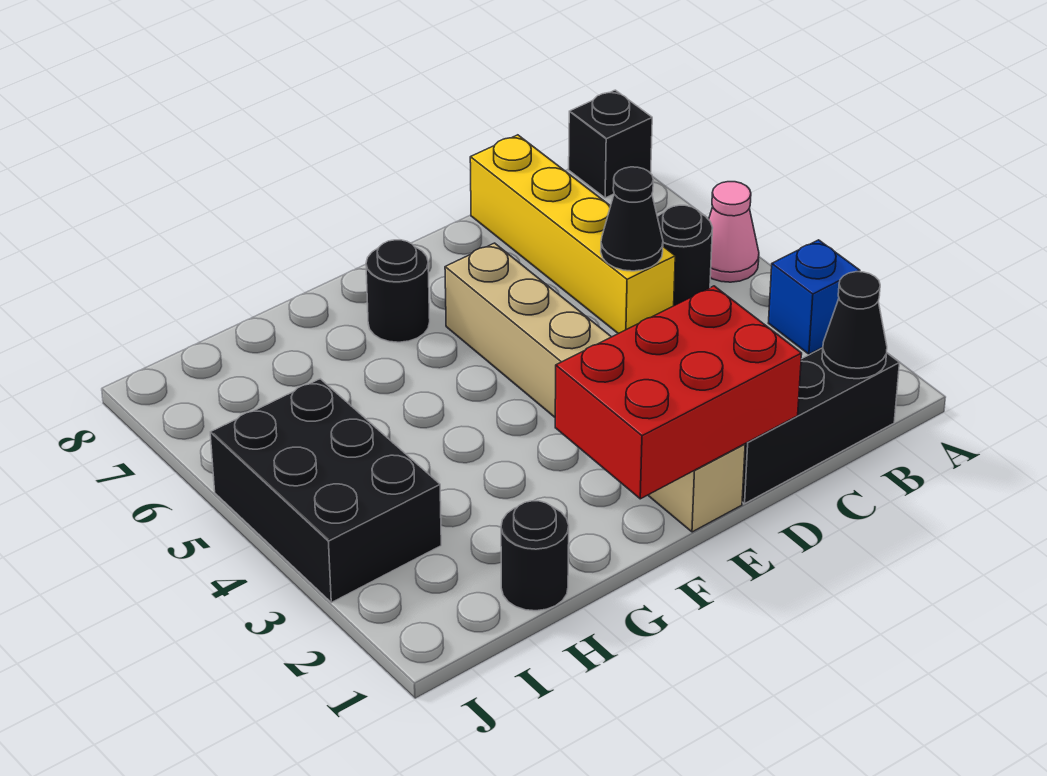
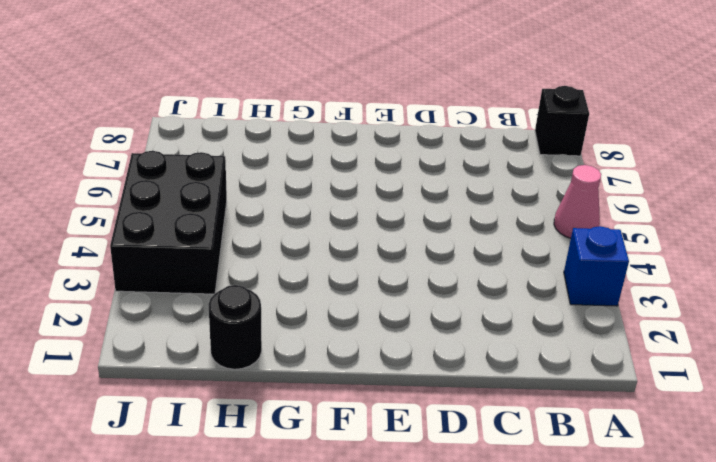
none -> black brick B1:D1 level 1
none -> black round brick B5 level 1
none -> yellow brick C5:C8 level 1

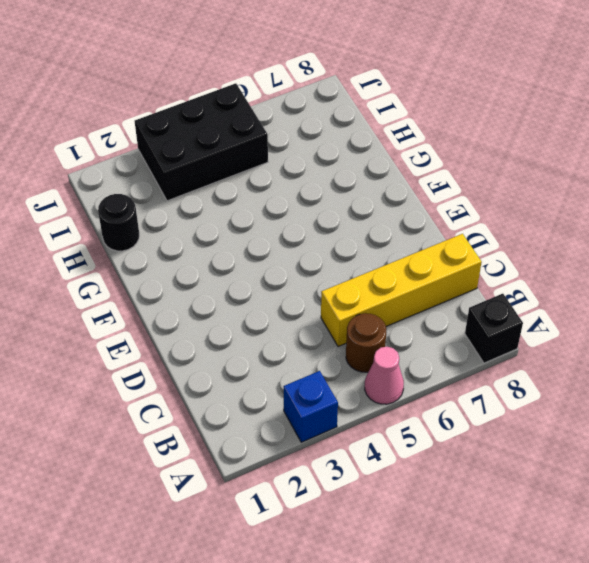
brown round brick B5 level 1 -> black round brick B5 level 1
none -> black brick B1:D1 level 1
none -> tan brick E1:E6 level 1
none -> black round brick F7 level 1

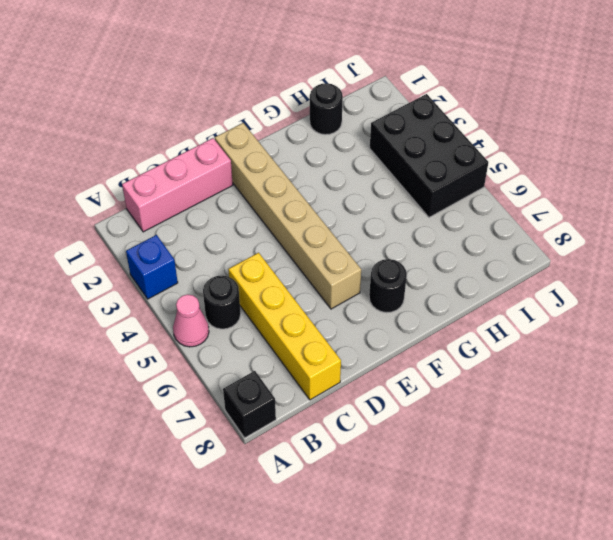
pink brick B1:D1 level 1 -> black brick B1:D1 level 1
none -> black cone B1 level 2
none -> black cone C5 level 2
none -> red brick D1:F2 level 2

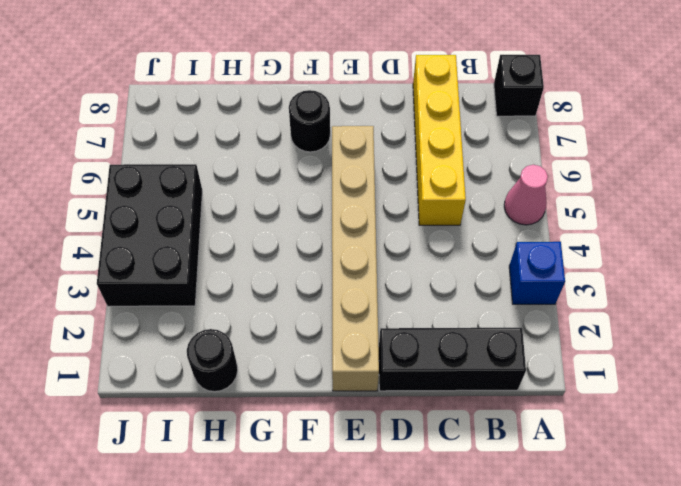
none -> black round brick B5 level 1
none -> black cone B1 level 2
none -> black cone C5 level 2

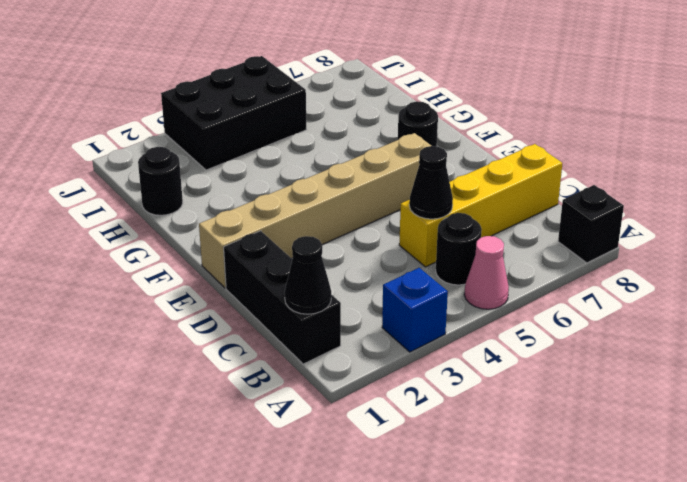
none -> red brick D1:F2 level 2

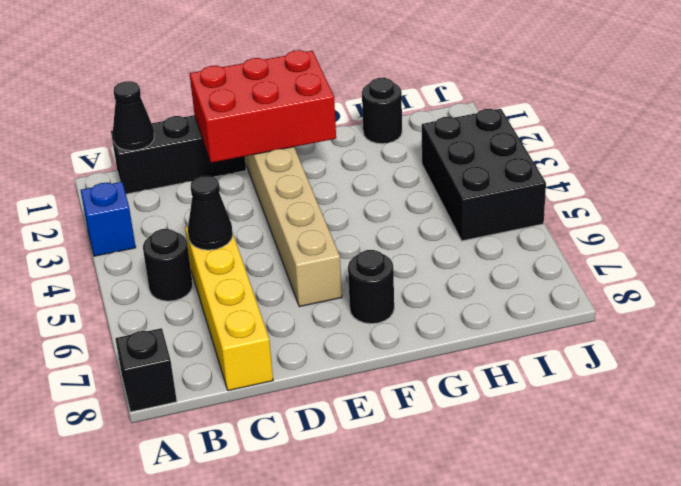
none -> pink cone A5 level 1

